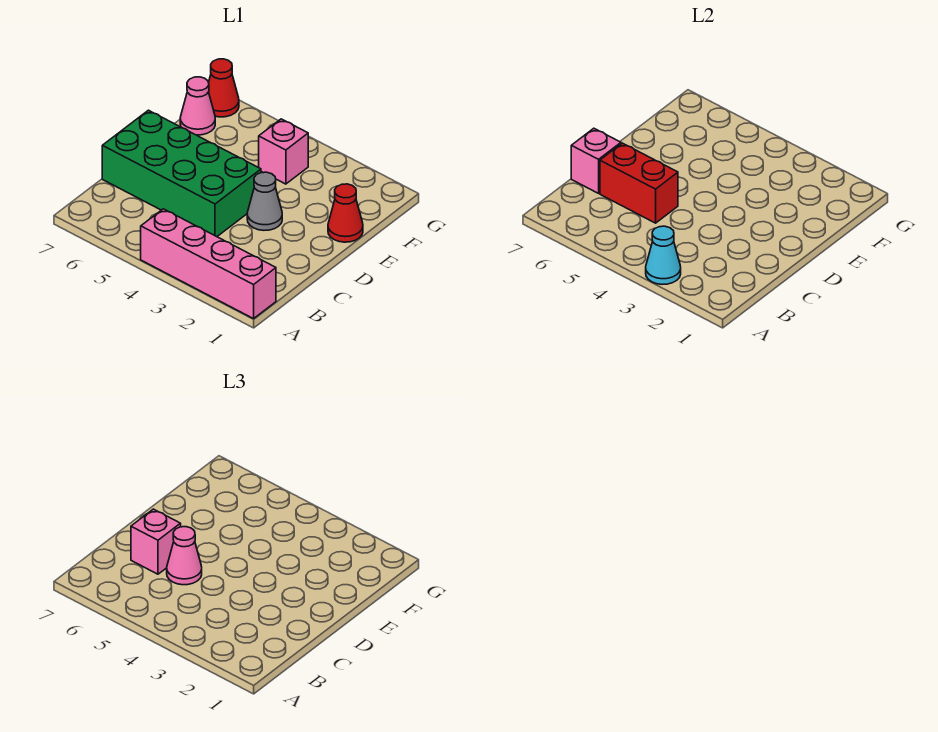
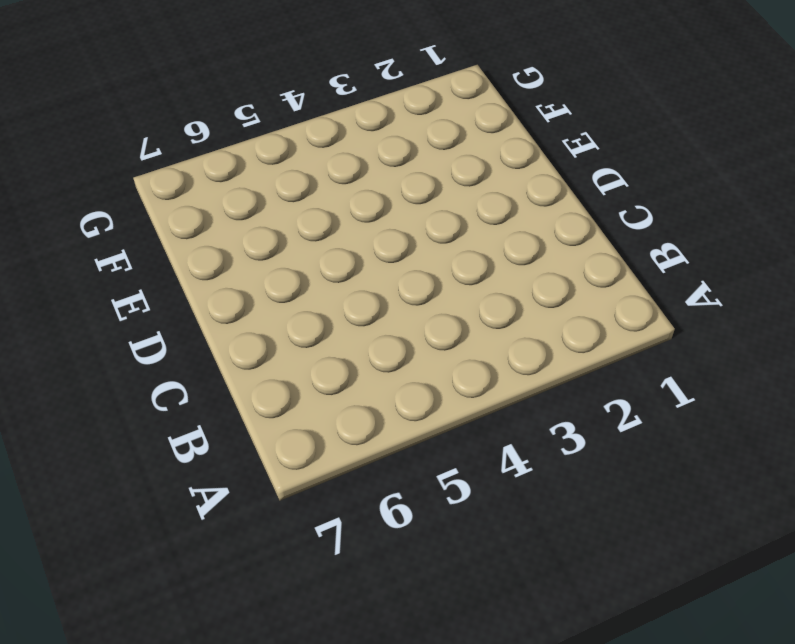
none -> pink brick A1:A4 level 1
none -> green brick C4:D7 level 1
none -> grey cone D3 level 1

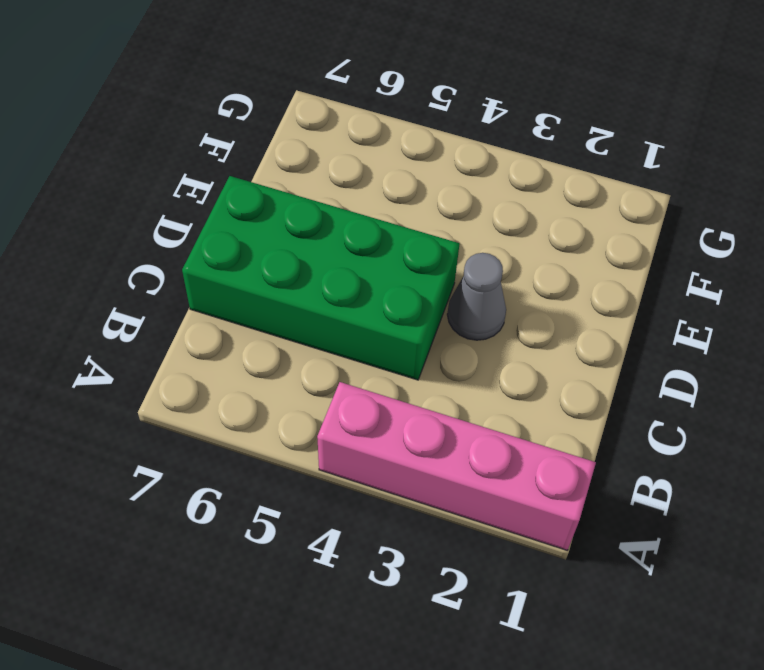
none -> red cone E1 level 1
none -> pink brick F4 level 1
none -> pink cone F7 level 1

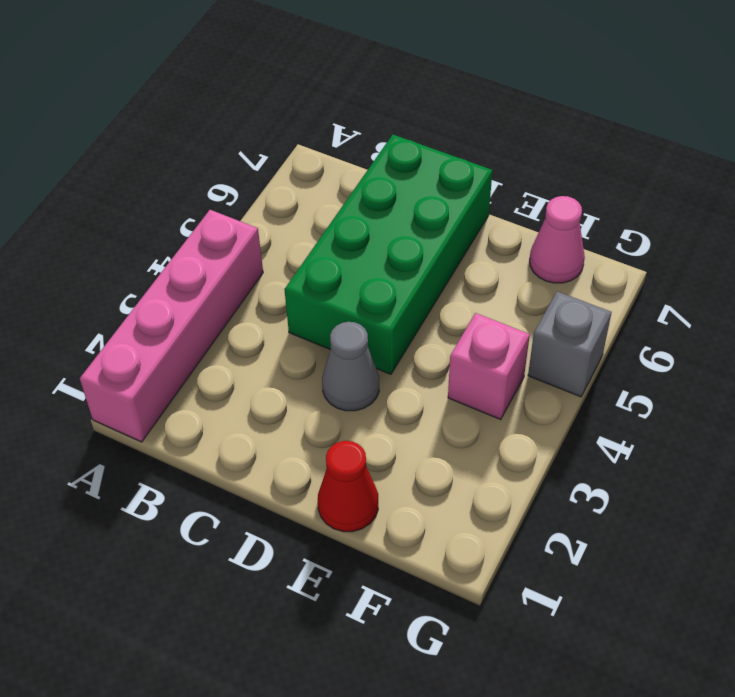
grey brick G5 level 1 -> none
none -> red cone G7 level 1
none -> cyan cone A3 level 2
none -> red brick C5:C6 level 2

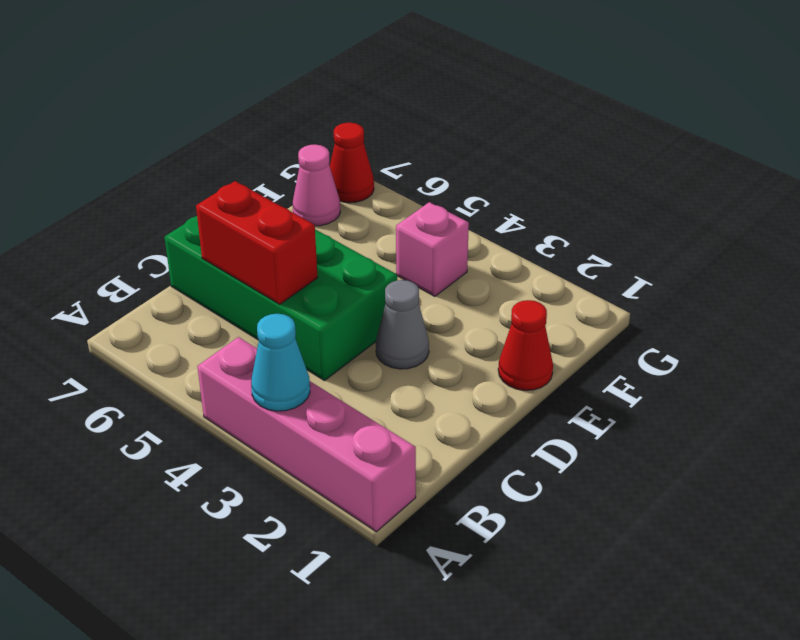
none -> pink brick C7 level 2
none -> pink cone C5 level 3
none -> pink brick C6 level 3

